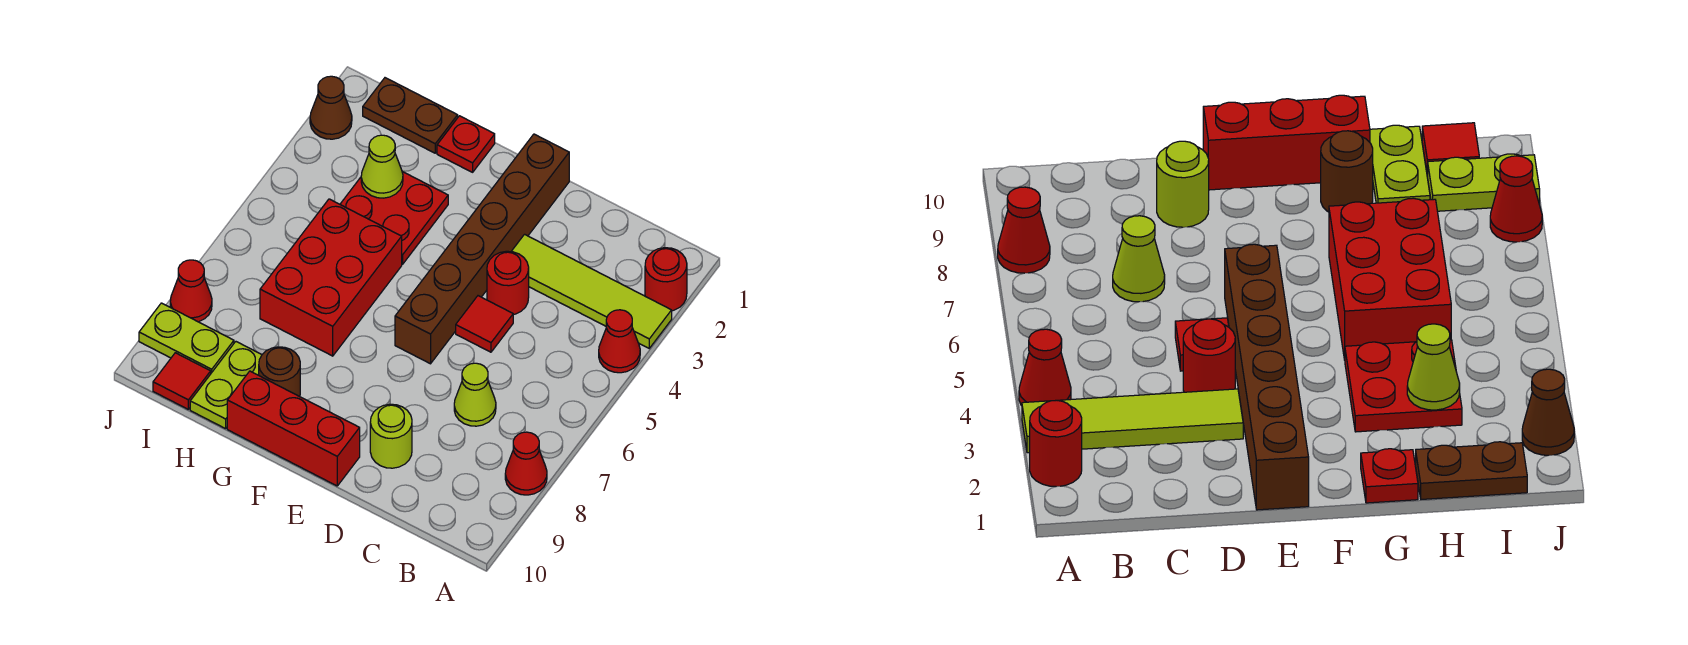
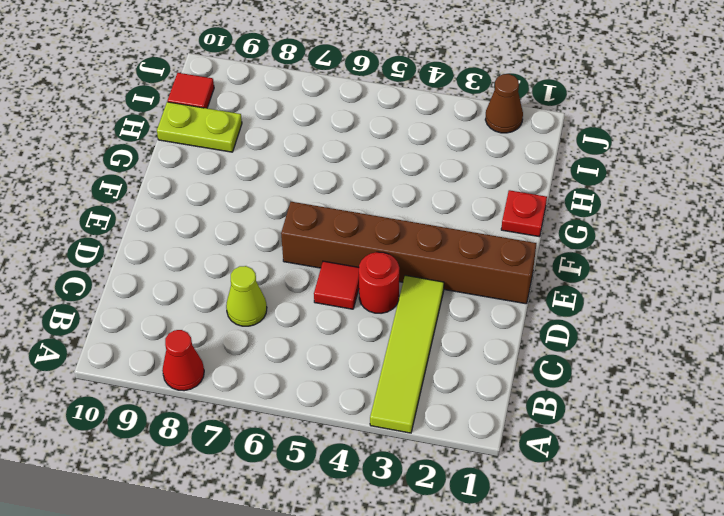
none -> red round brick A2 level 1
none -> red cone A4 level 1
none -> lime round brick D9 level 1

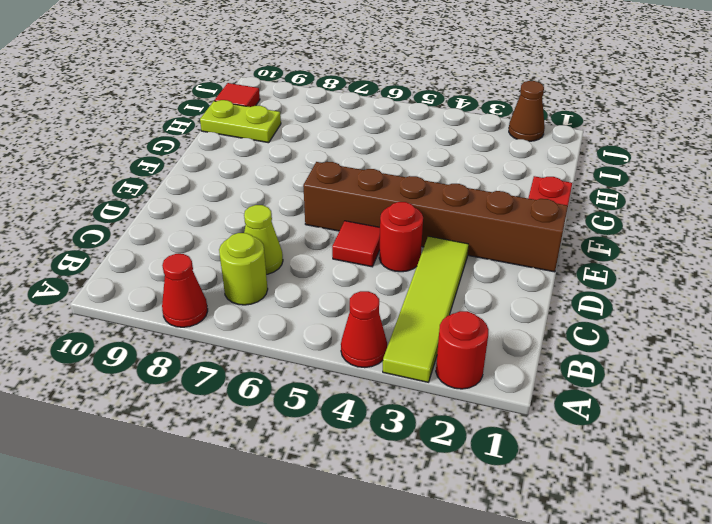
lime round brick B7 level 1 -> lime round brick D9 level 1
none -> red brick E10:G10 level 1
none -> red plate G3:H4 level 1
none -> red brick G5:H7 level 1

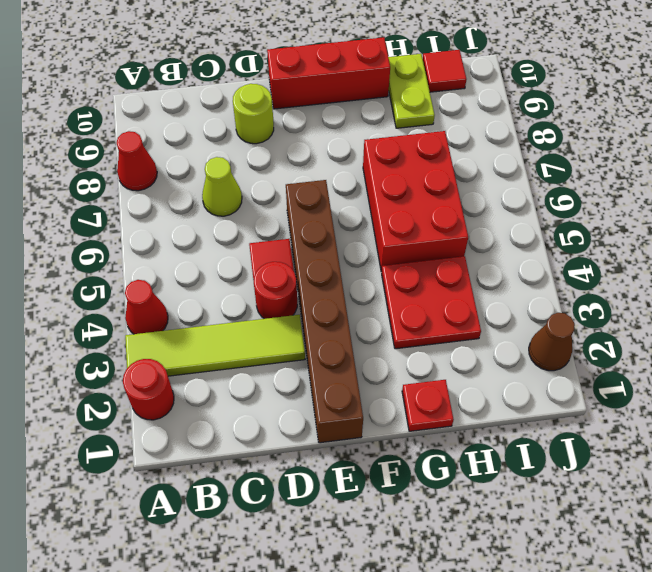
none -> brown round brick G9 level 1
none -> brown plate H1:I1 level 1
none -> lime plate I9:J9 level 1

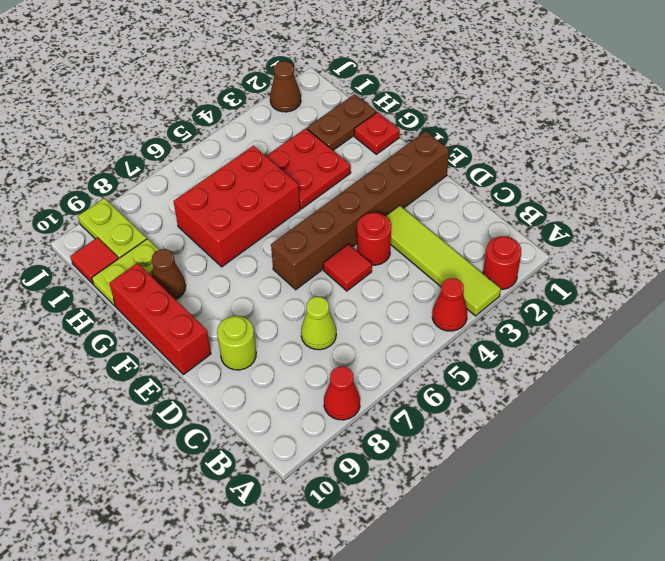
brown cone G9 level 1 -> brown round brick G9 level 1
brown plate H1:H2 level 1 -> brown plate H1:I1 level 1
none -> red cone J8 level 1
none -> lime cone H3 level 2

